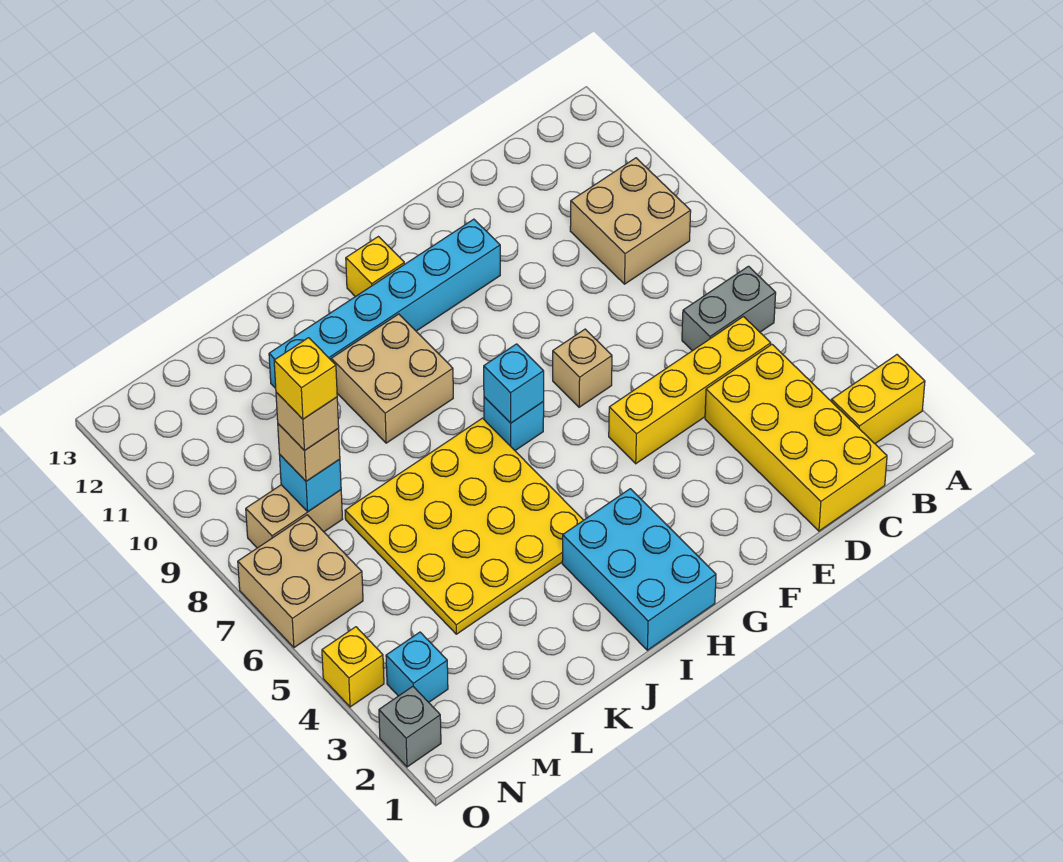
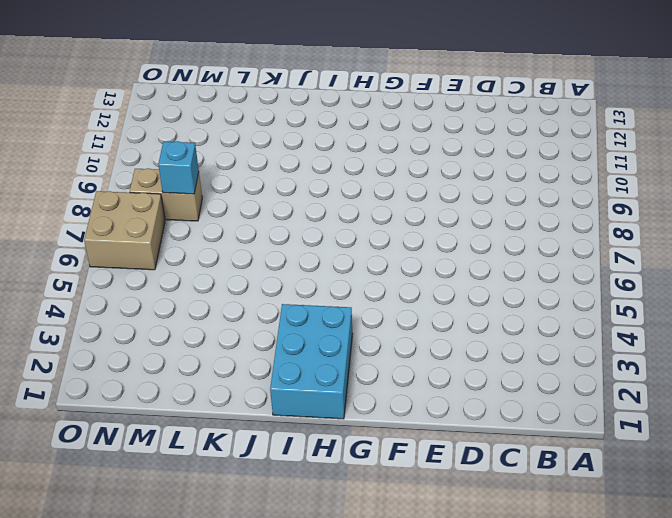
none -> yellow brick A2:B2 level 1
none -> grey brick B6:C6 level 1
none -> tan brick B9:C10 level 1

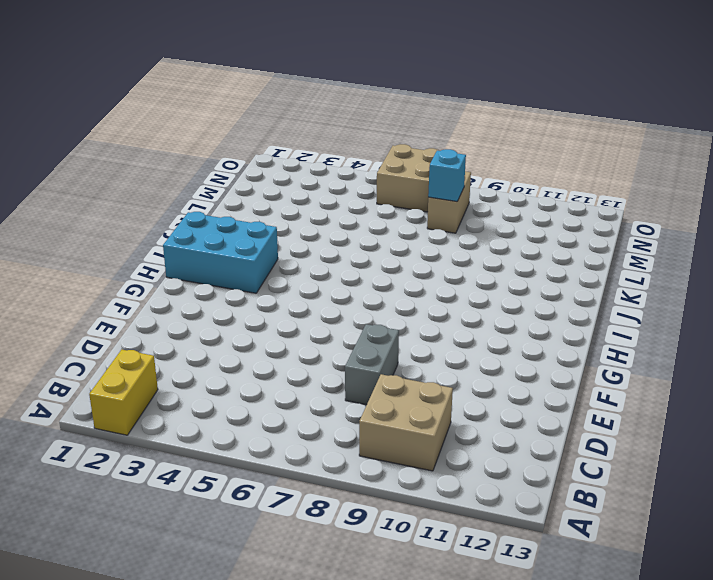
grey brick D8:E8 level 1 -> grey brick B6:C6 level 1
none -> yellow brick C1:D4 level 1
none -> yellow brick C5:F5 level 1
none -> tan brick F7 level 1

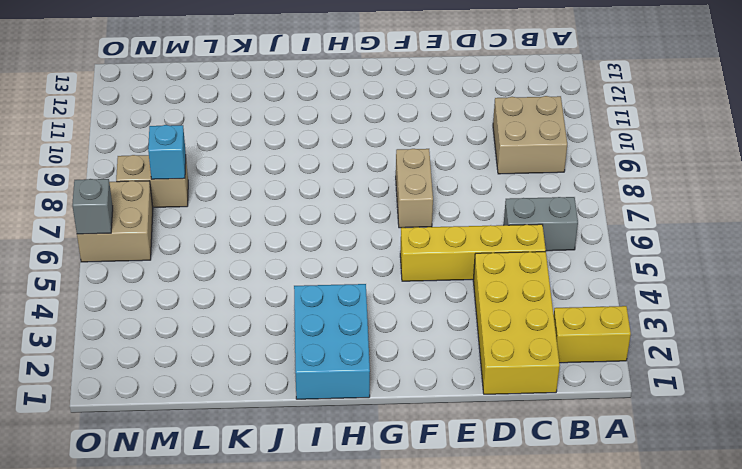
tan brick F7:F8 level 1 -> tan brick F7 level 1
grey brick O6 level 2 -> grey brick O2 level 1
none -> cyan brick F11:K11 level 1
none -> cyan brick H7 level 1
none -> yellow brick H12 level 1

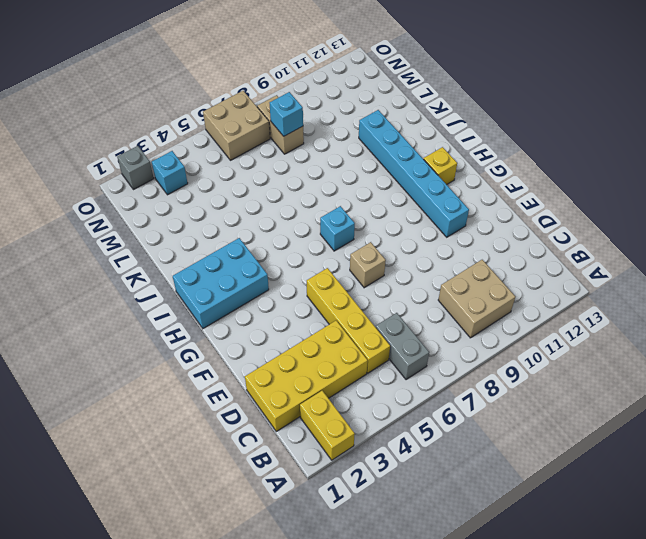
none -> yellow plate I4:L7 level 1
none -> tan brick I9:J10 level 1
none -> yellow brick O4 level 1

